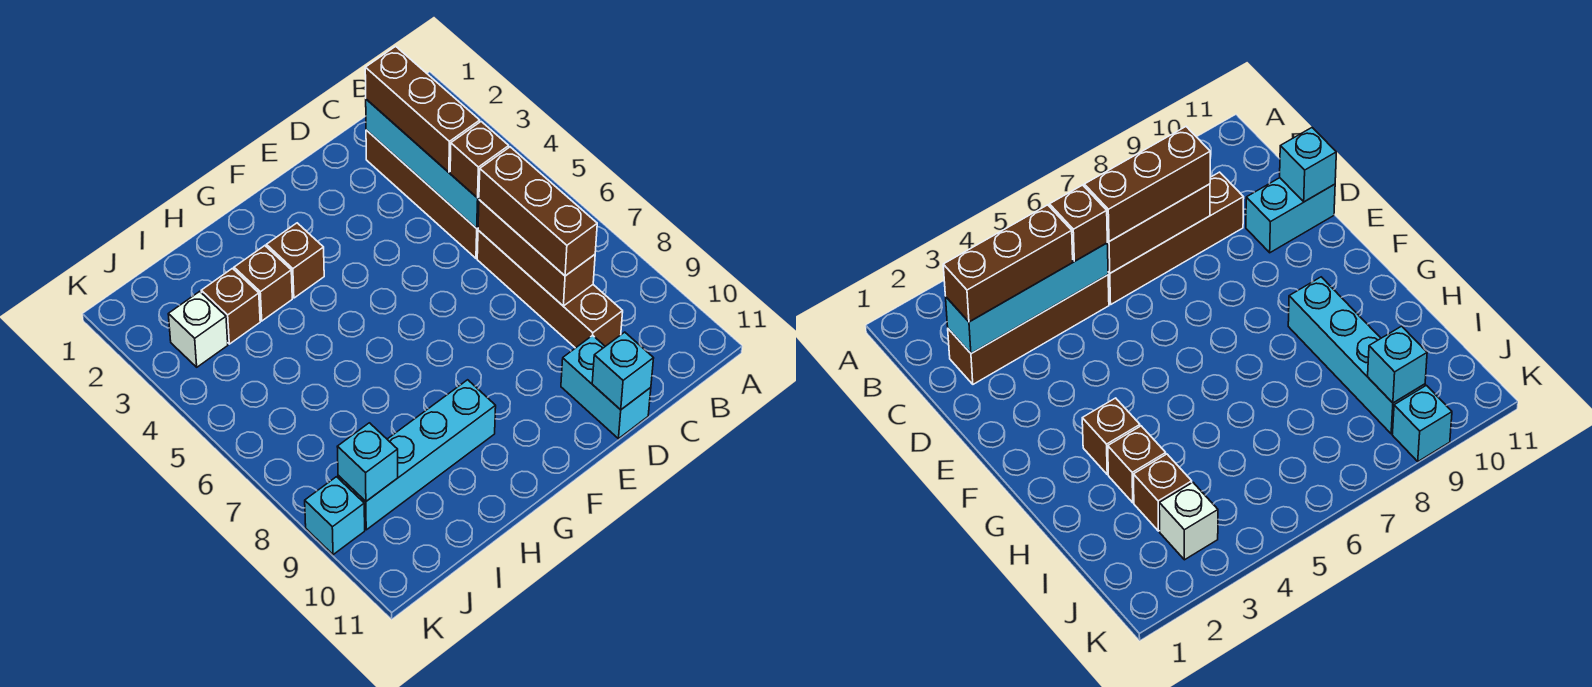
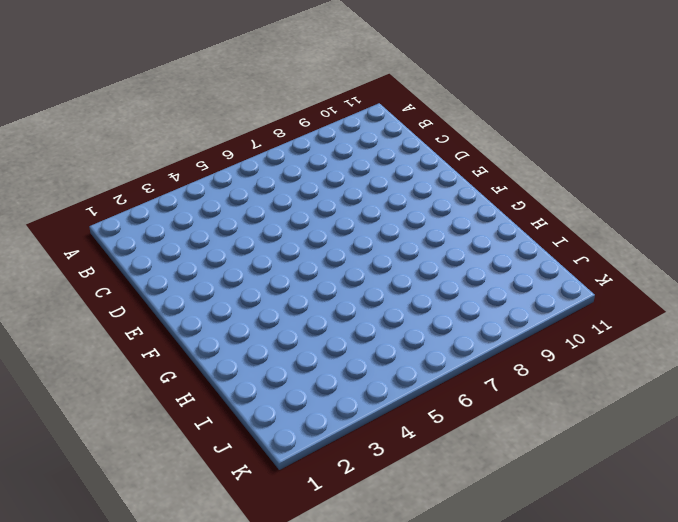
none -> brown brick C2:C5 level 1
none -> brown brick C6:C9 level 1
none -> cyan brick D10:D11 level 1

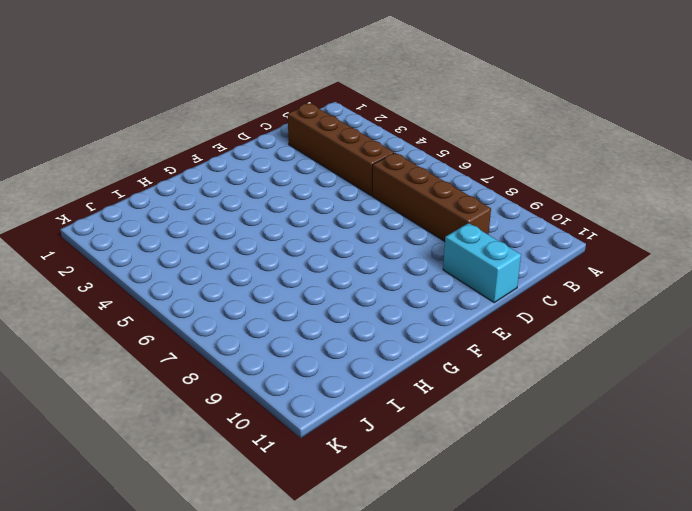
none -> brown brick G3 level 1
none -> cyan brick G9:J9 level 1
none -> brown brick H3 level 1

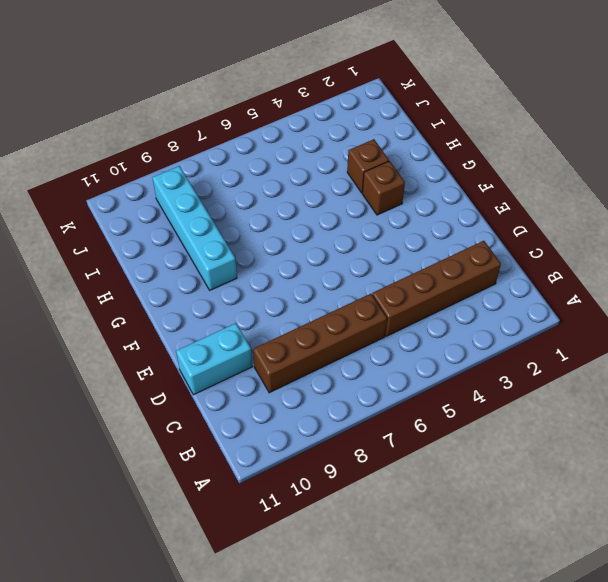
none -> brown brick I3 level 1
none -> white brick J3 level 1
none -> cyan brick K9 level 1

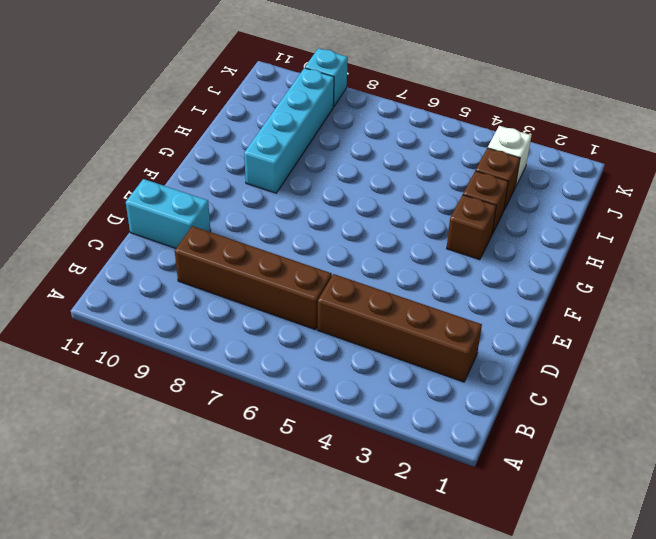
none -> cyan brick C2:C5 level 2
none -> brown brick C6:C8 level 2
none -> cyan brick D11 level 2

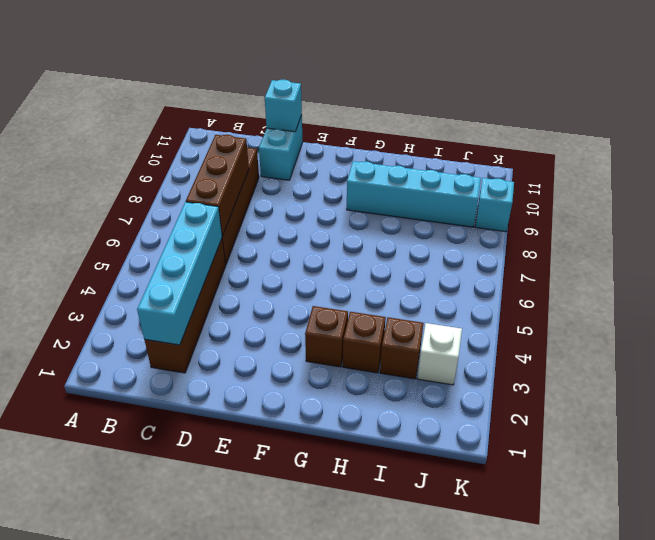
none -> cyan brick J9 level 2
none -> brown brick C2:C4 level 3
none -> brown brick C5 level 3

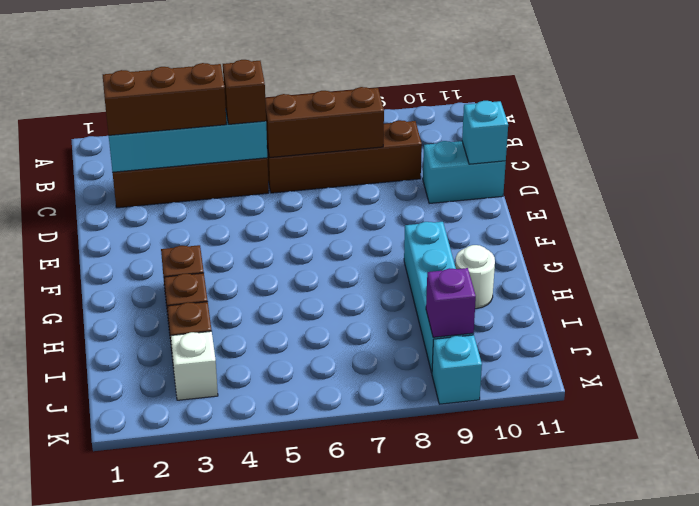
white round brick H10 level 1 -> none
purple brick J9 level 2 -> cyan brick J9 level 2
none -> brown brick C6:C8 level 3

